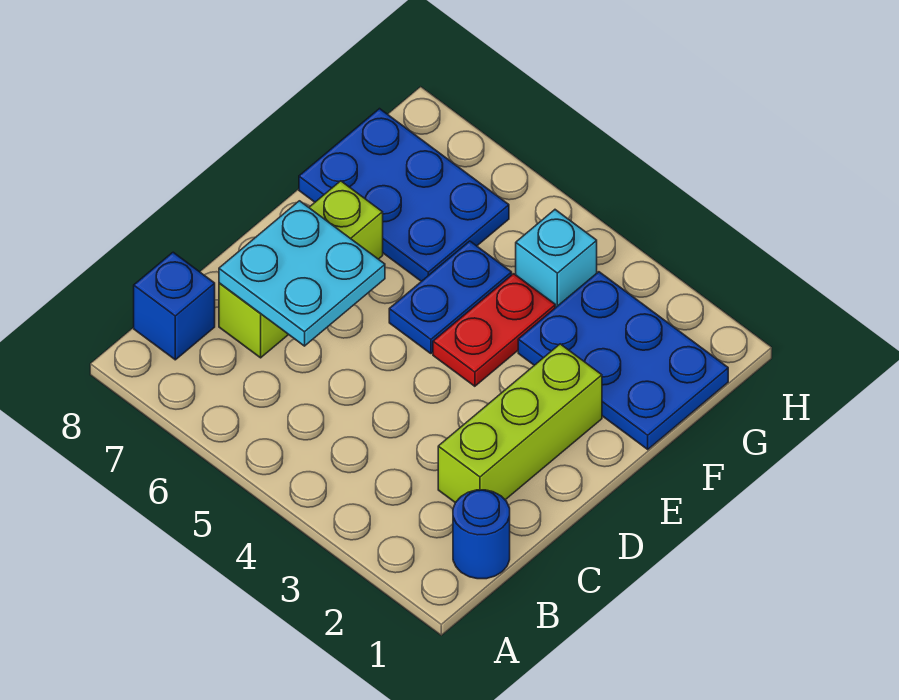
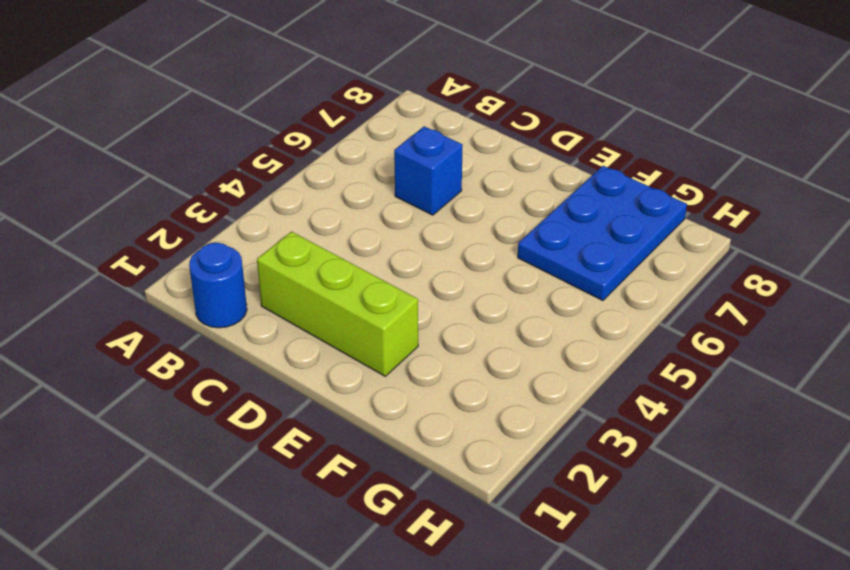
blue brick C6 level 1 -> blue brick B8 level 1
none -> lime brick C7:E7 level 1
none -> red plate E4:F4 level 1

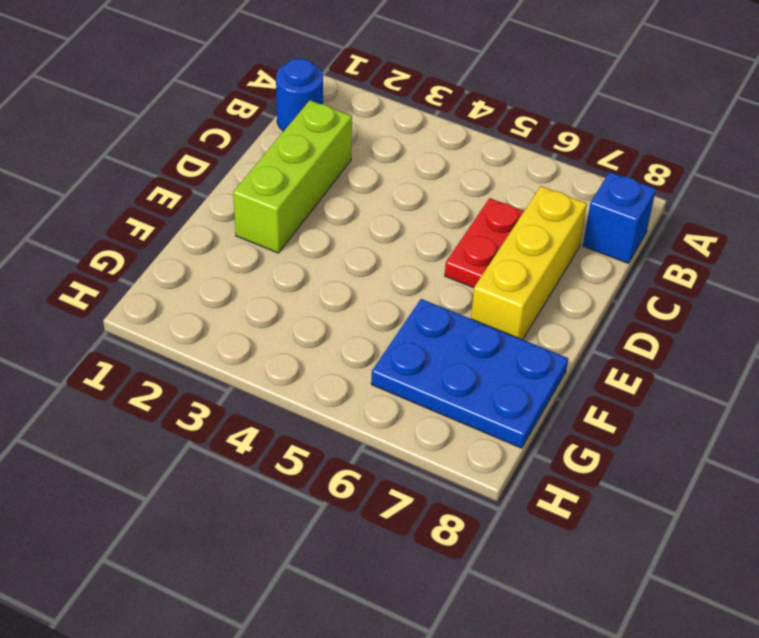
red plate C6:D6 level 1 -> red plate E4:F4 level 1
yellow brick C7:E7 level 1 -> lime brick C7:E7 level 1
none -> blue plate E5:F5 level 1
none -> blue plate F1:G3 level 1

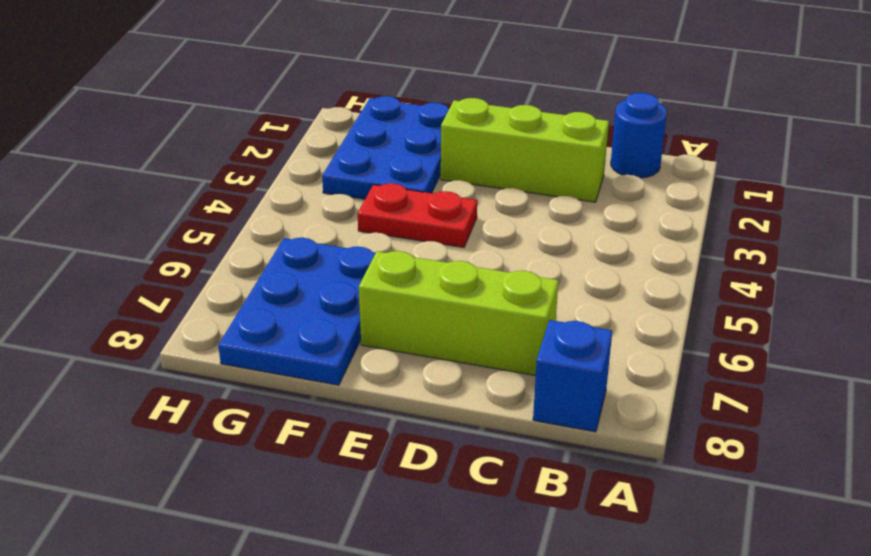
none -> blue plate E5:F5 level 1
none -> cyan brick G4 level 1

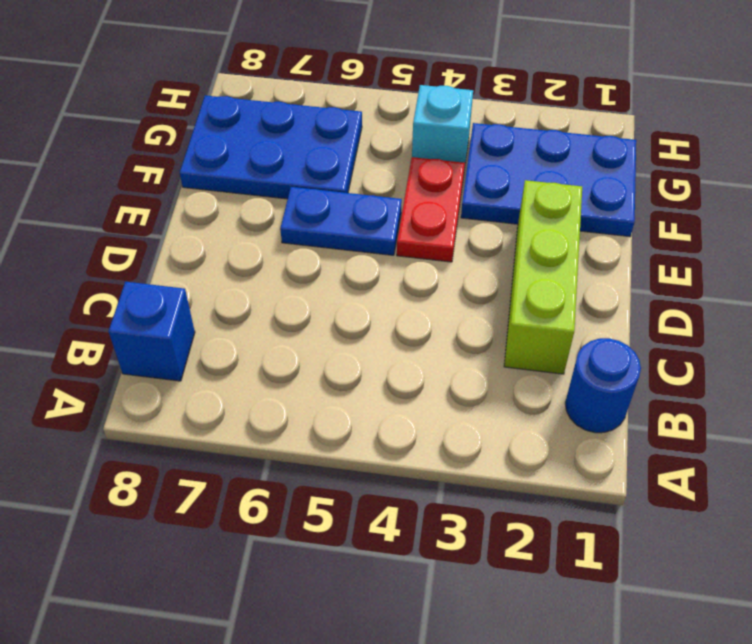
blue plate E5:E6 level 1 -> blue plate E5:F5 level 1
none -> lime brick C7:E7 level 1
none -> cyan plate C6:D7 level 2

